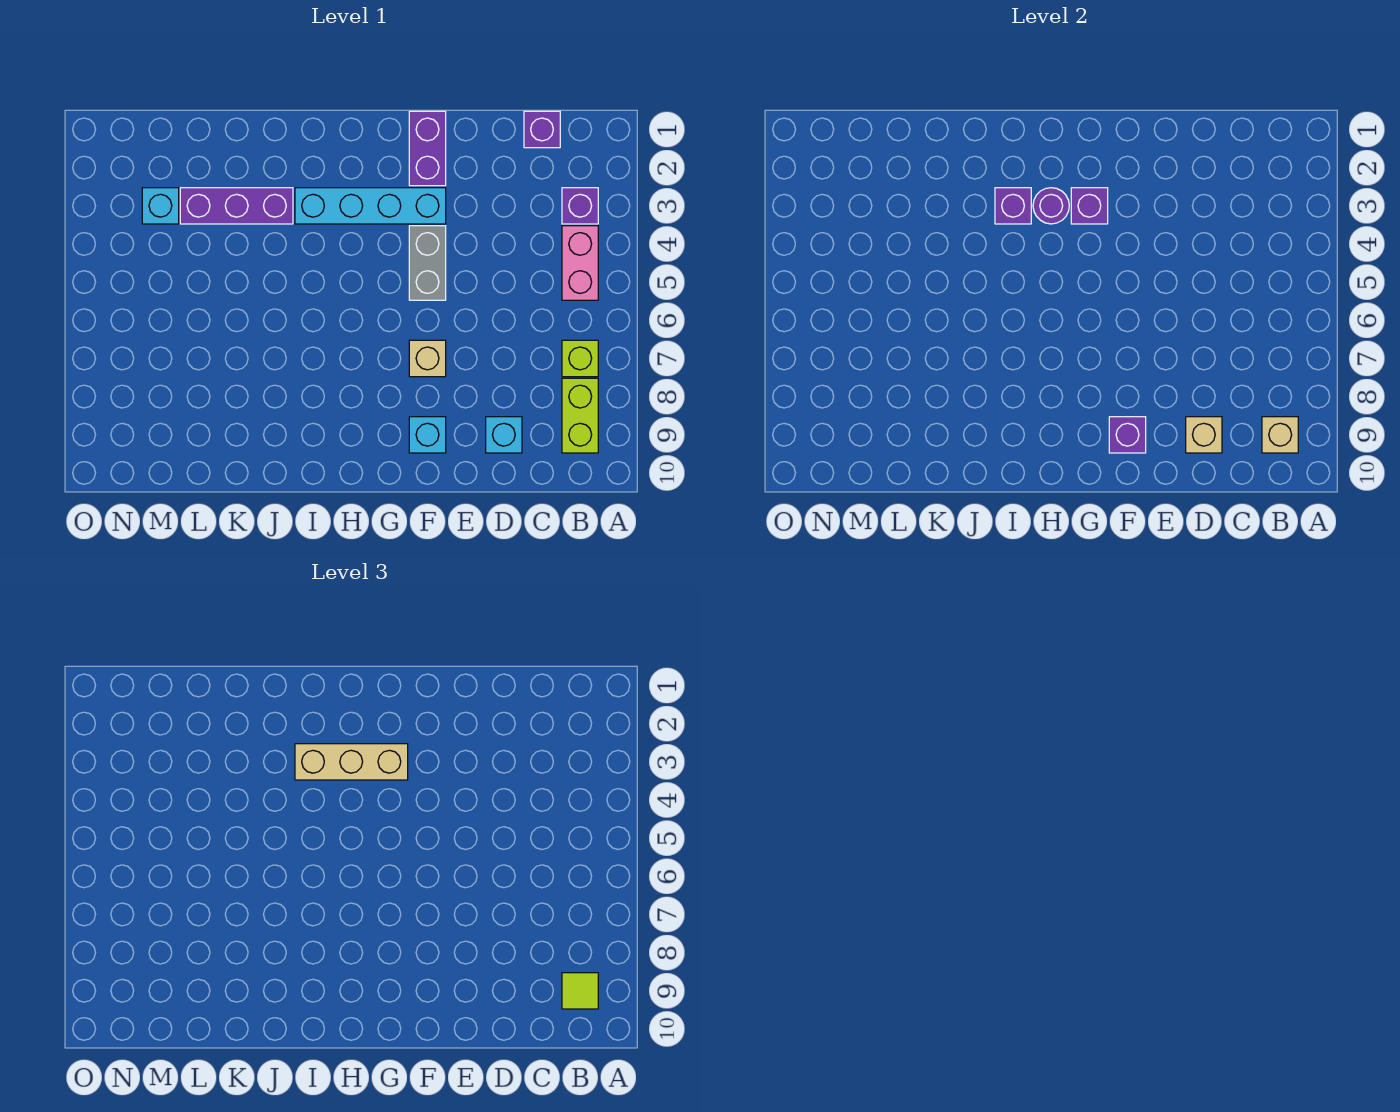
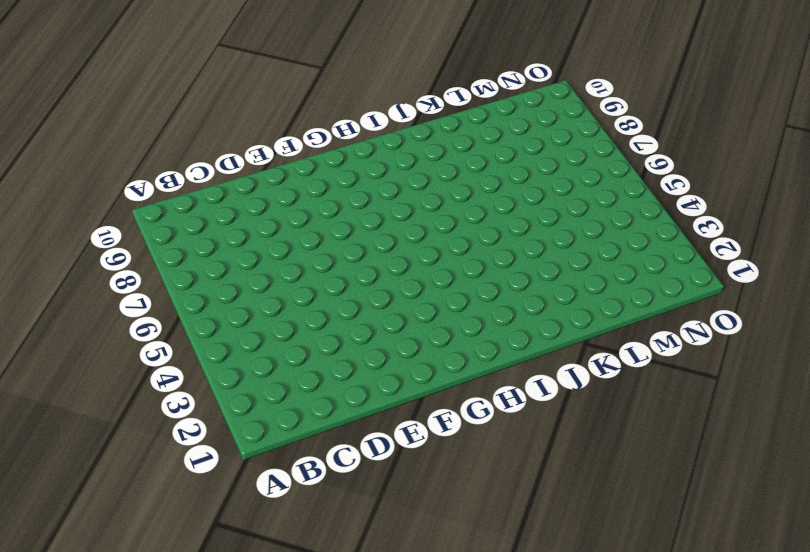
none -> purple brick B3 level 1
none -> pink brick B4:B5 level 1
none -> lime brick B7 level 1

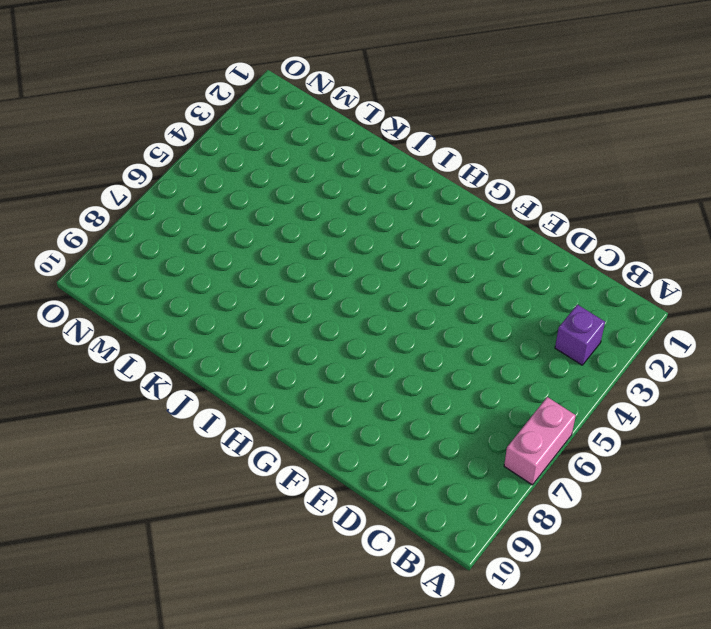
pink brick A6:A7 level 1 -> pink brick B4:B5 level 1
none -> lime brick B7 level 1
none -> lime brick B8:B9 level 1
none -> purple brick C1 level 1

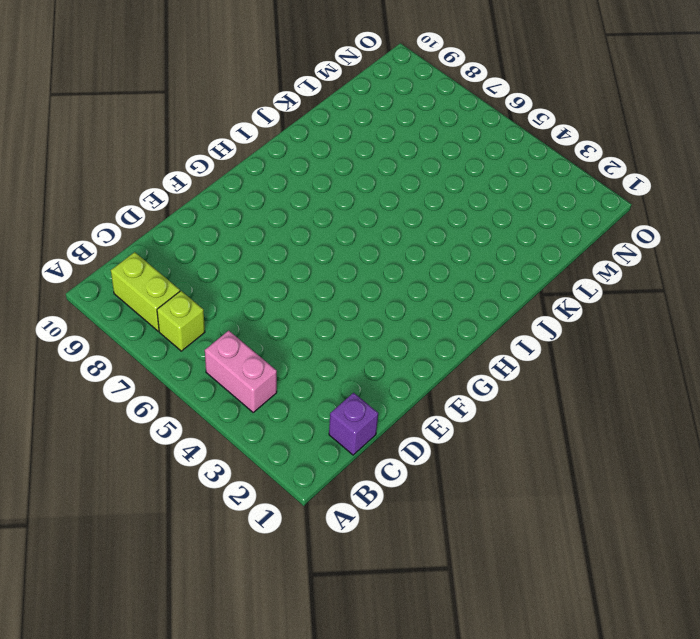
none -> purple brick B3 level 1
none -> cyan brick D9 level 1
none -> purple brick F1:F2 level 1

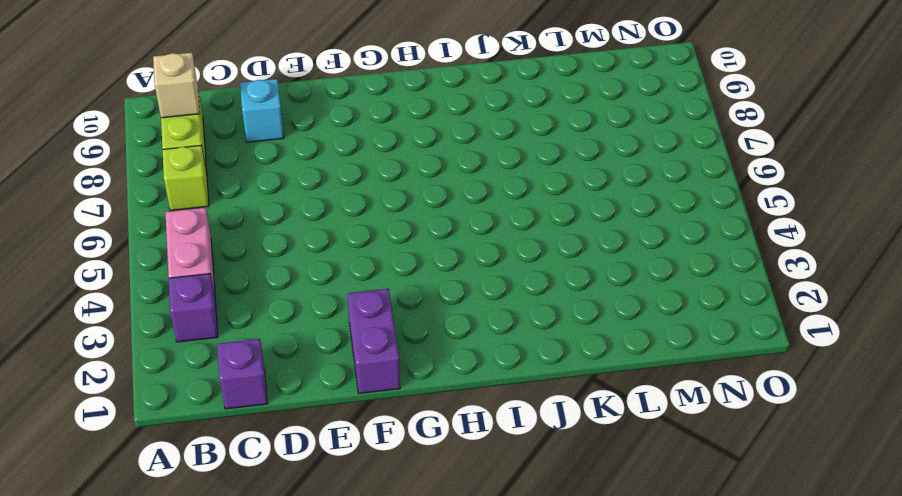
none -> cyan brick F3:I3 level 1
none -> grey brick F4:F5 level 1
none -> tan brick F7 level 1

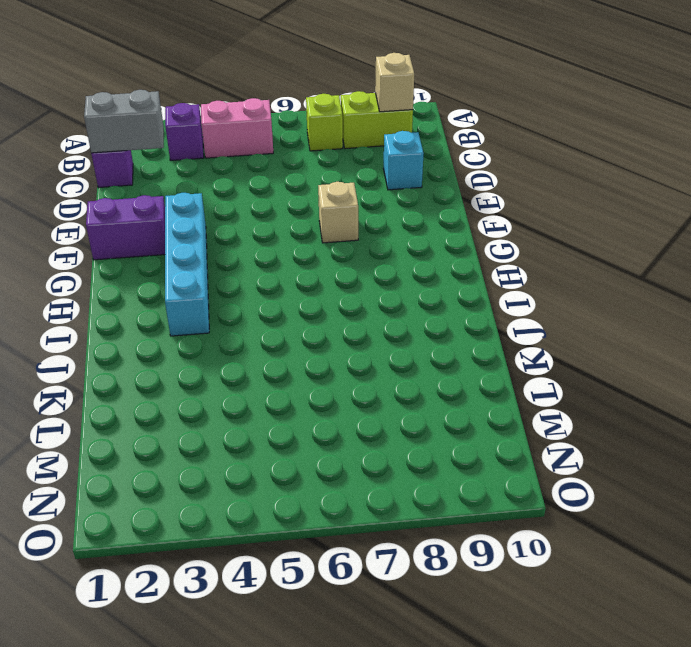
grey brick C1:C2 level 2 -> grey brick F4:F5 level 1
none -> cyan brick F9 level 1
none -> purple brick J3:L3 level 1
none -> cyan brick M3 level 1

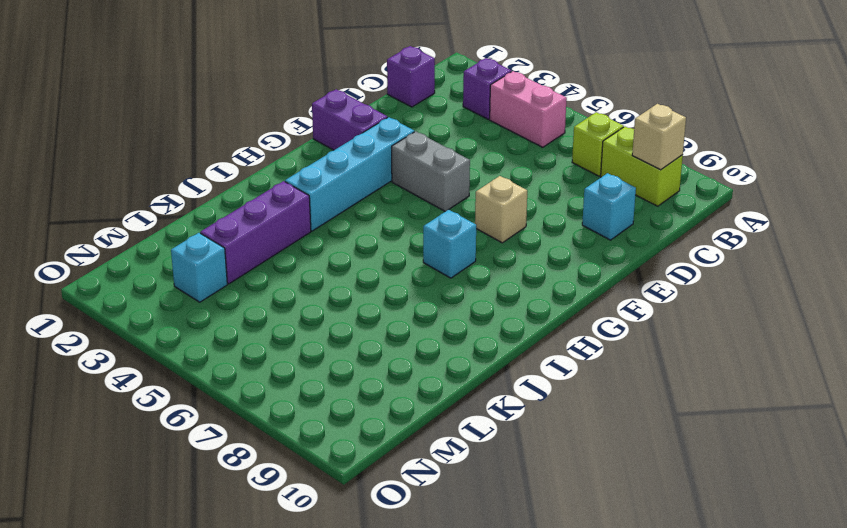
cyan brick H7 level 1 -> cyan brick F9 level 1
none -> tan brick D9 level 2
none -> purple brick F9 level 2
none -> purple brick G3 level 2

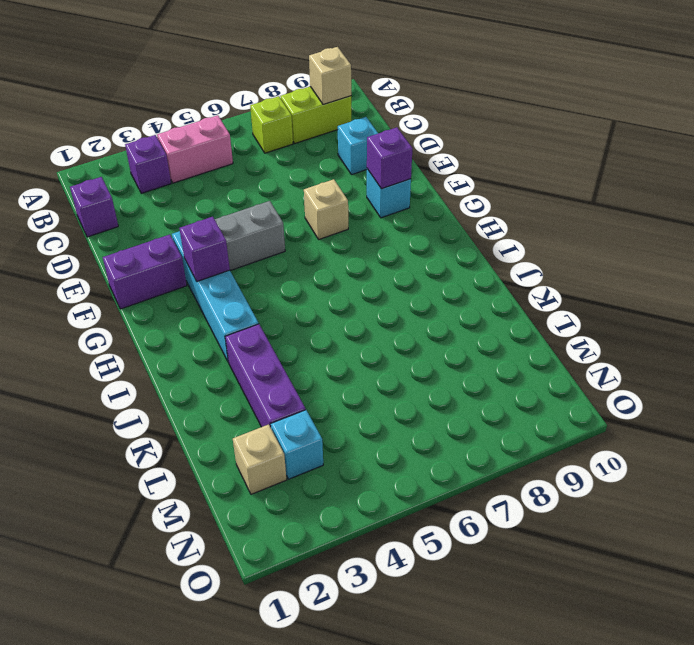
tan brick M2 level 1 -> tan brick D9 level 2
none -> purple round brick H3 level 2
none -> purple brick I3 level 2
none -> lime tile B9 level 3

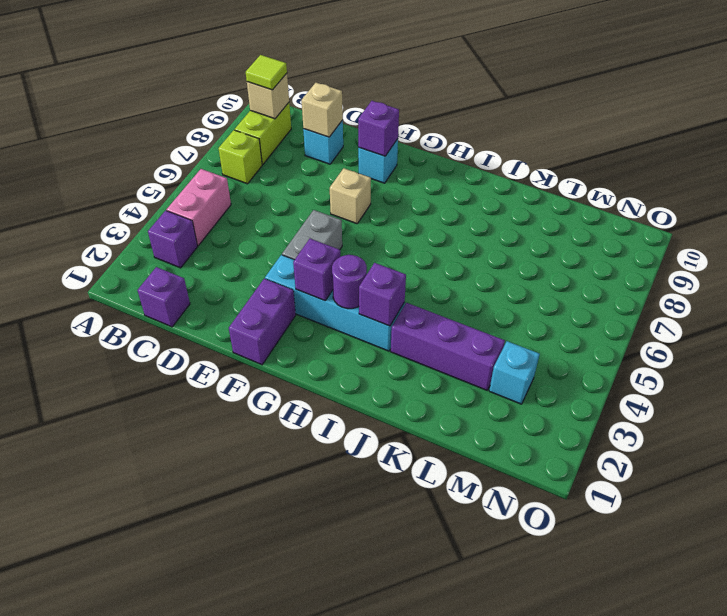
none -> tan brick G3:I3 level 3

